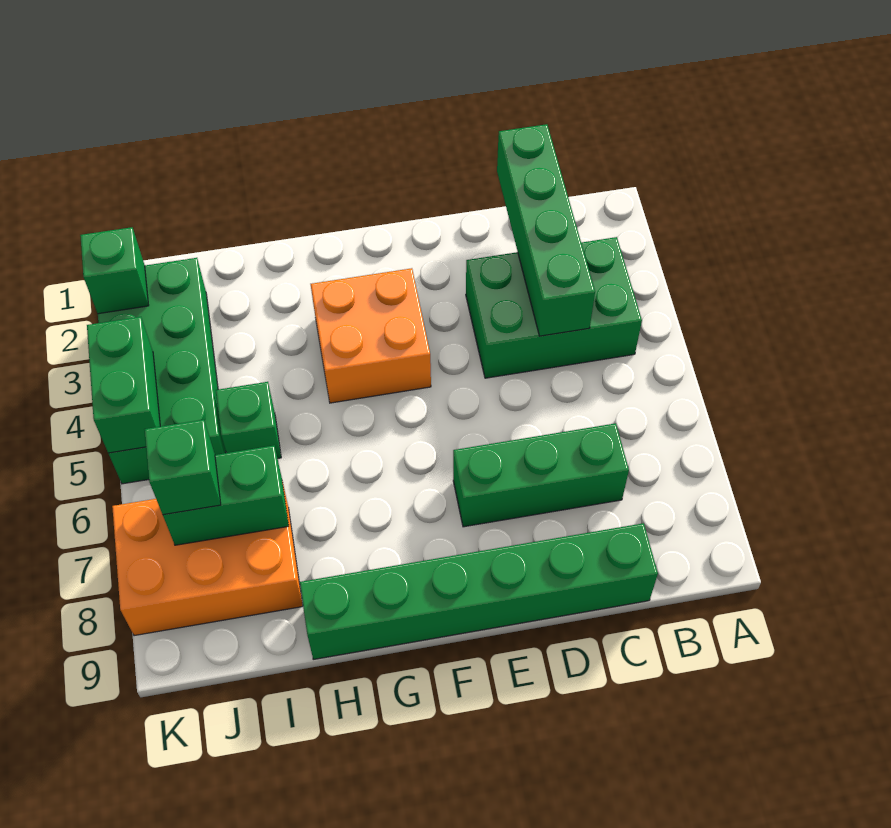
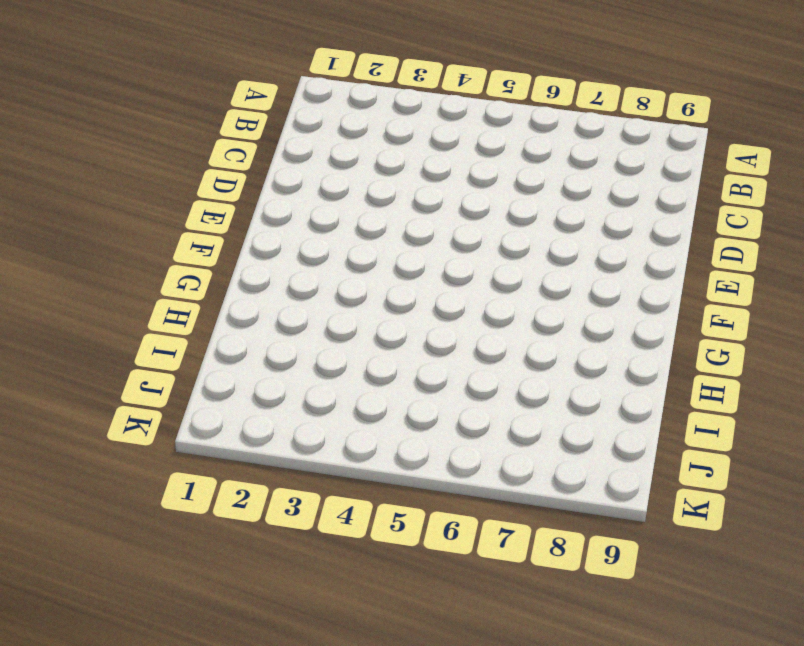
none -> green brick B3:D4 level 1
none -> green brick C7:E7 level 1
none -> green brick C9:H9 level 1

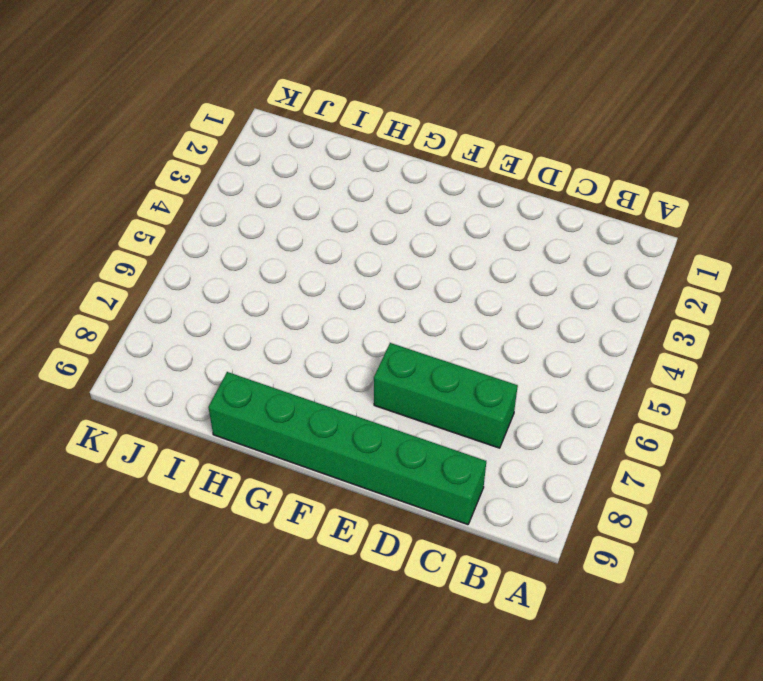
none -> green brick B3:D4 level 1
none -> orange brick F3:G4 level 1
none -> green brick I5 level 1

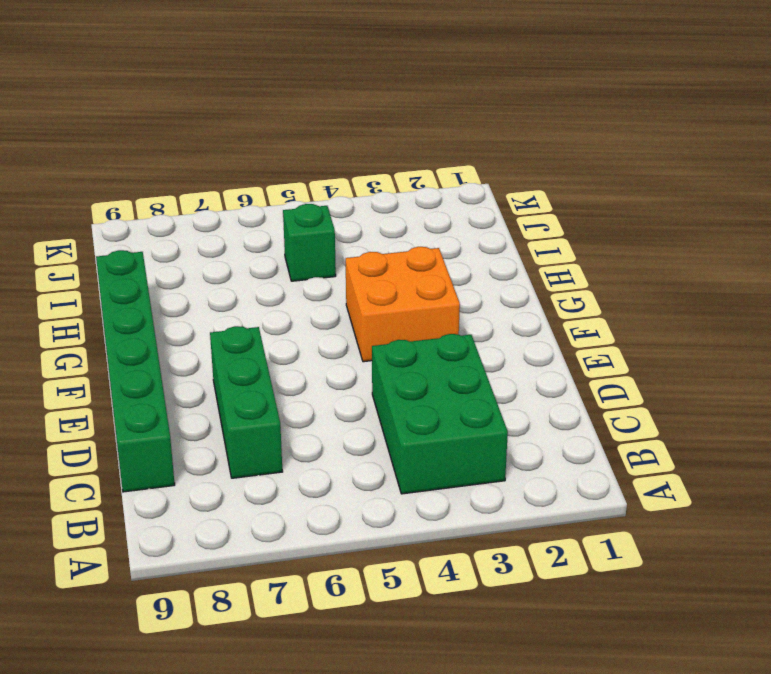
none -> orange brick I7:K8 level 1
none -> green brick J2:K5 level 1
none -> green brick C1:C4 level 2

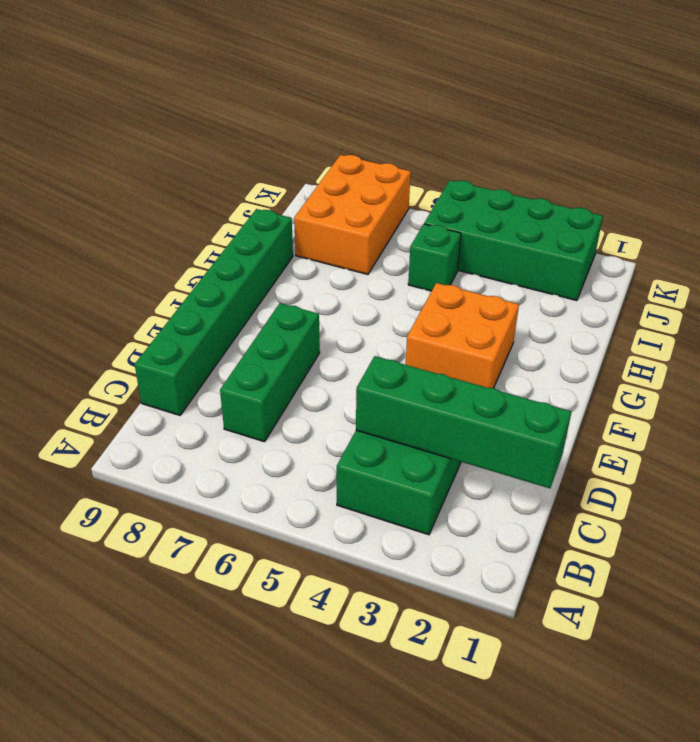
none -> green brick I7:J7 level 2
none -> green brick K2 level 2
none -> green brick K4:K5 level 2

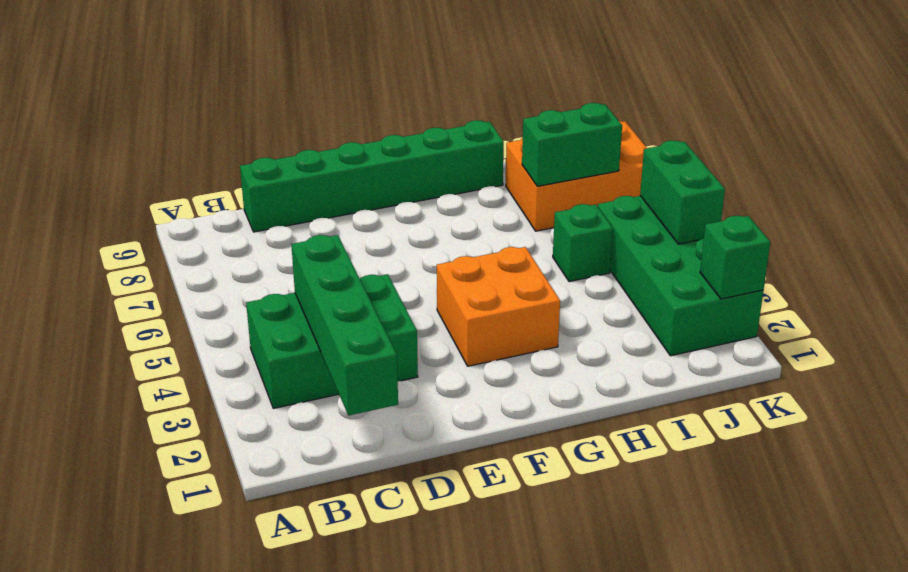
none -> green brick C7:E7 level 1
none -> green brick J7 level 3

